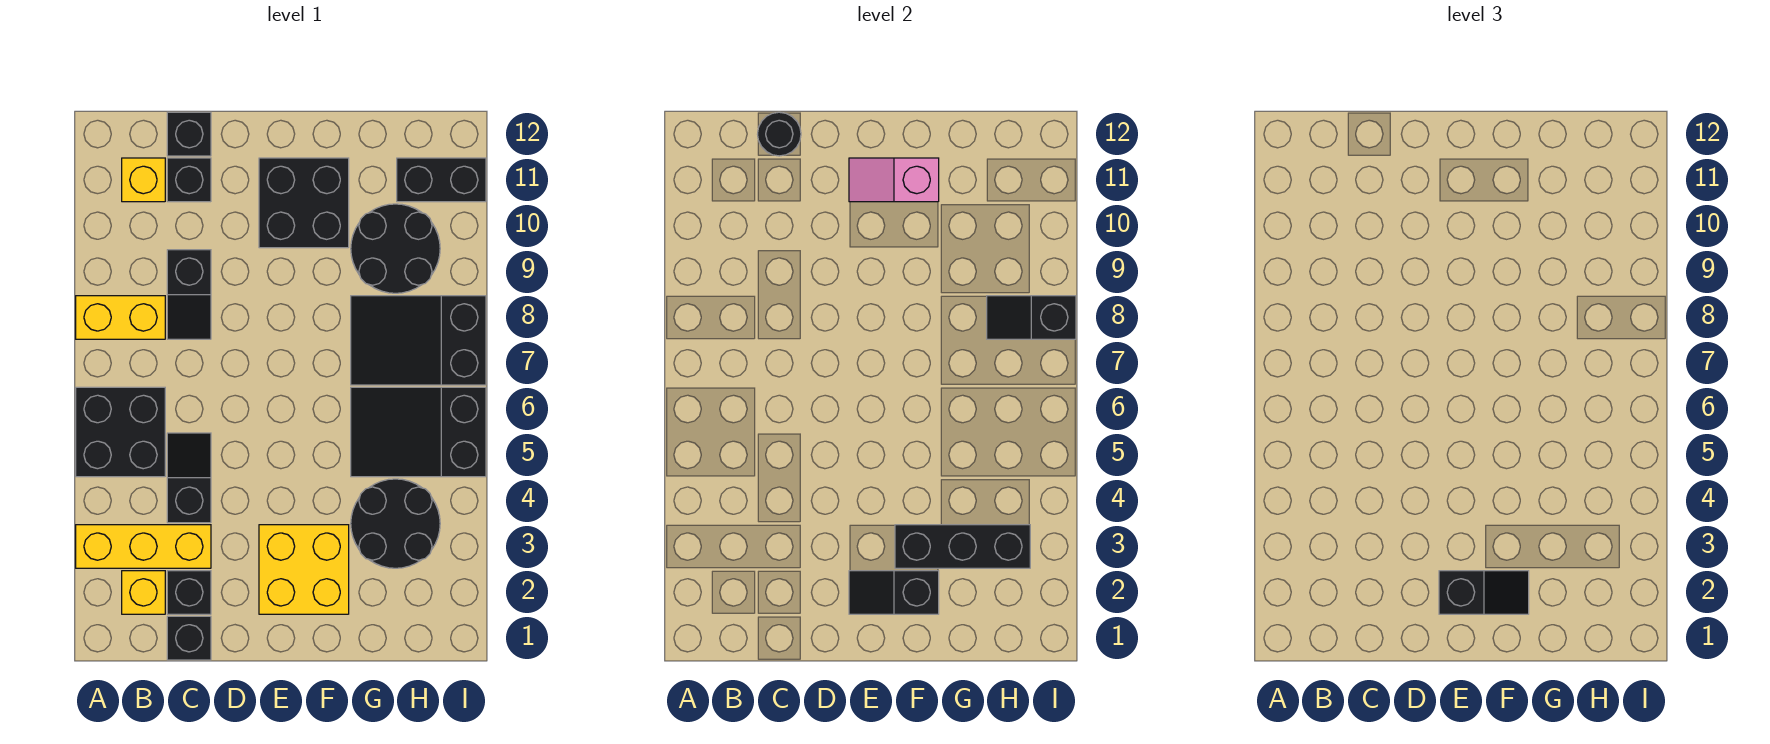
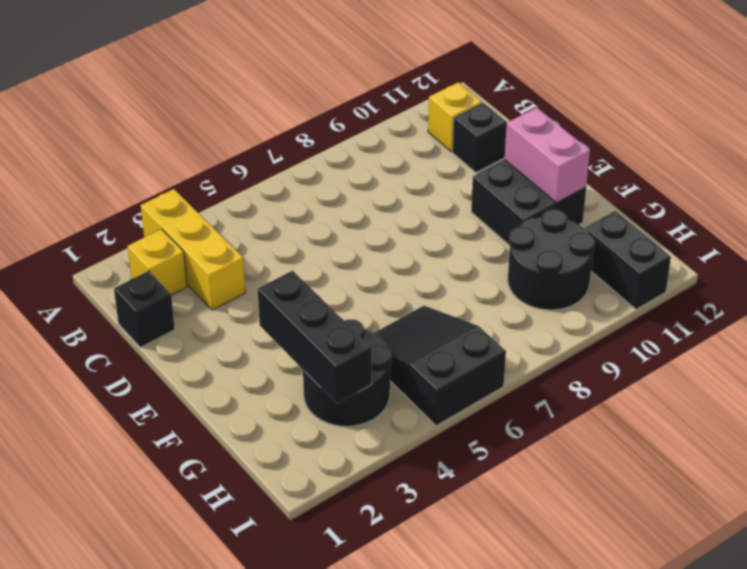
pink brick E11:F11 level 2 -> pink slope E11:F11 level 2 top F
none -> black brick A5:B6 level 1
none -> yellow brick A8:B8 level 1
none -> black brick C2 level 1

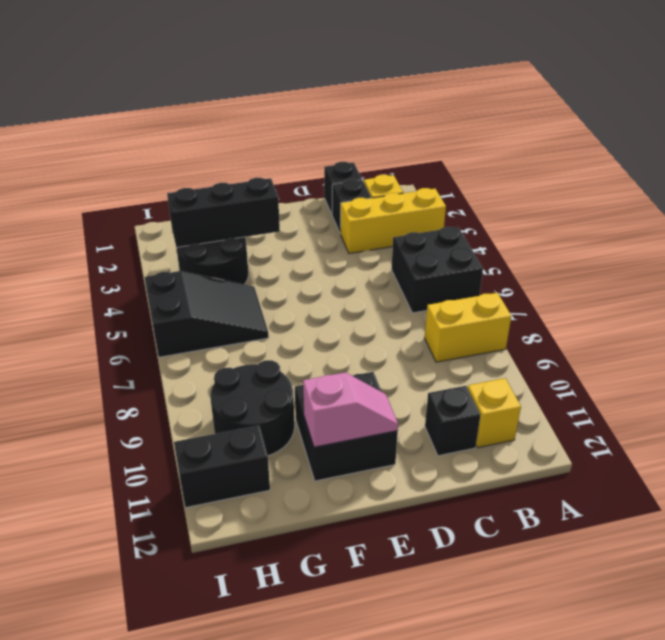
none -> black slope C4:C5 level 1 top 4
none -> black slope C8:C9 level 1 top 9
none -> black brick C12 level 1

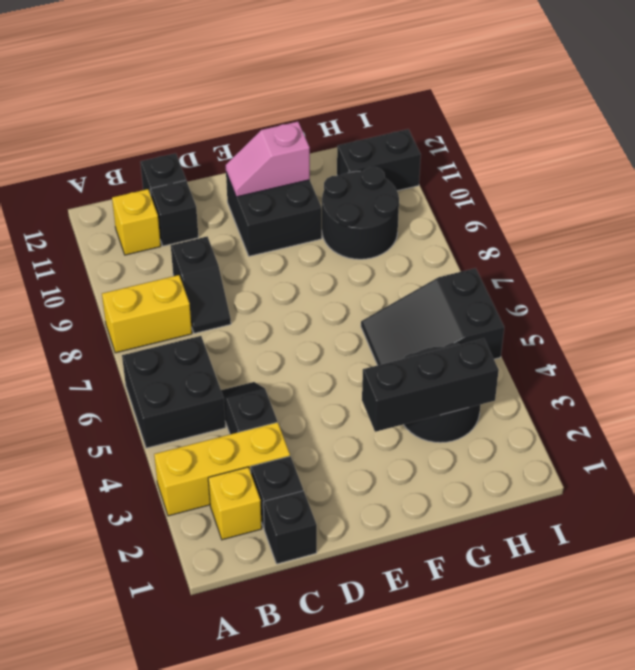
none -> yellow brick E2:F3 level 1
none -> black slope G7:I8 level 1 top I
none -> black round brick C12 level 2

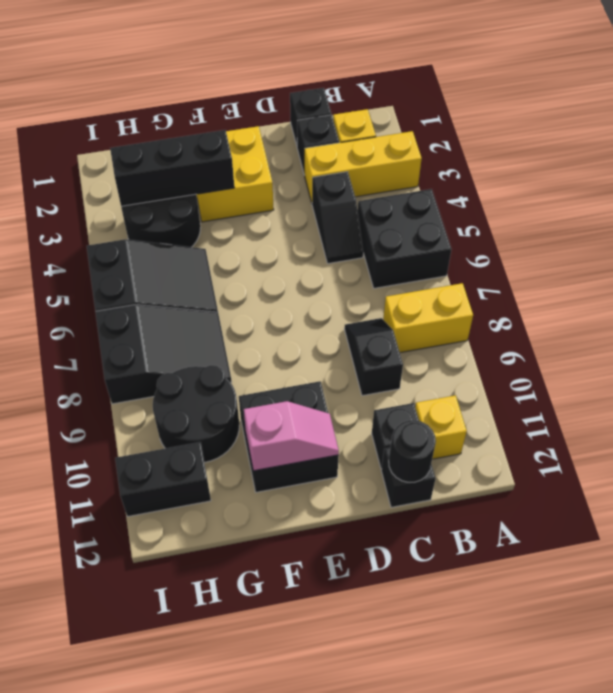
none -> black slope E2:F2 level 2 top F
none -> black slope H8:I8 level 2 top I
none -> black slope E2:F2 level 3 top E

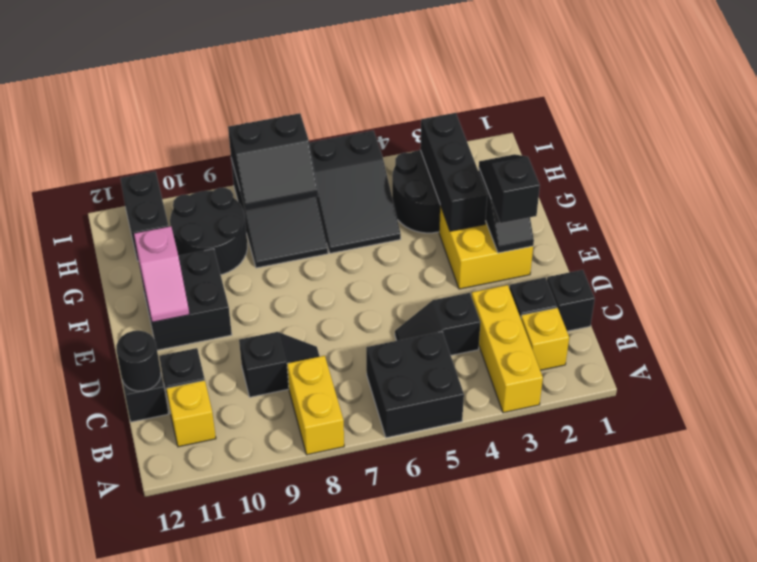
black slope H7:I8 level 2 top I -> black slope H8:I8 level 2 top I

